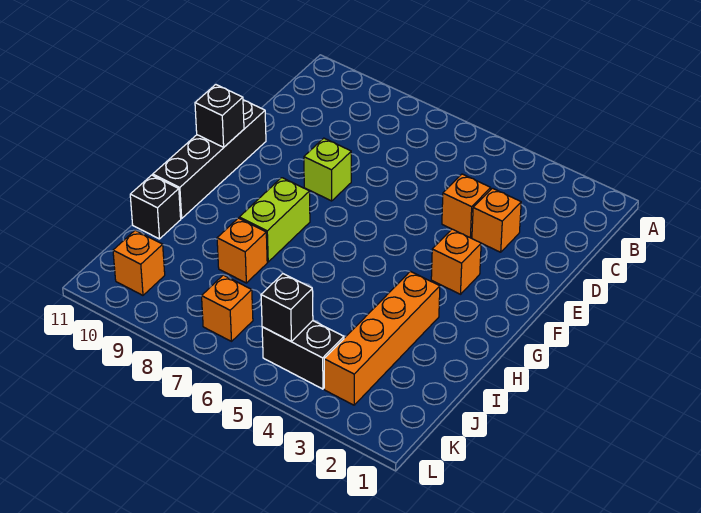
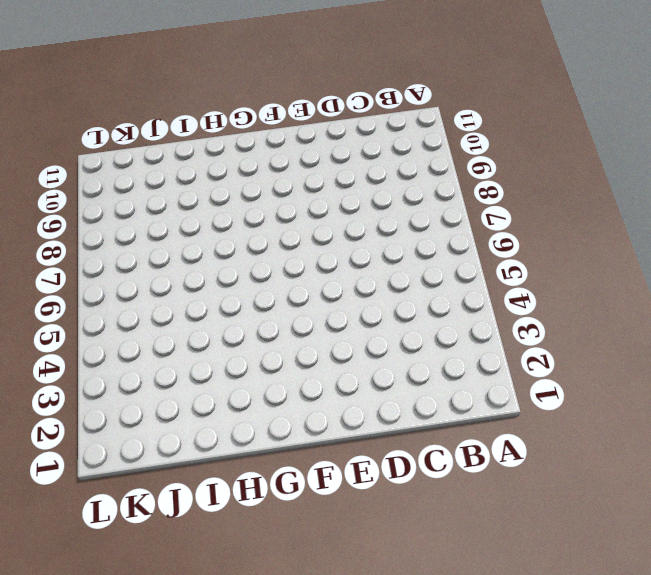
none -> orange brick D3 level 1
none -> orange brick D4 level 1
none -> lime brick E8 level 1

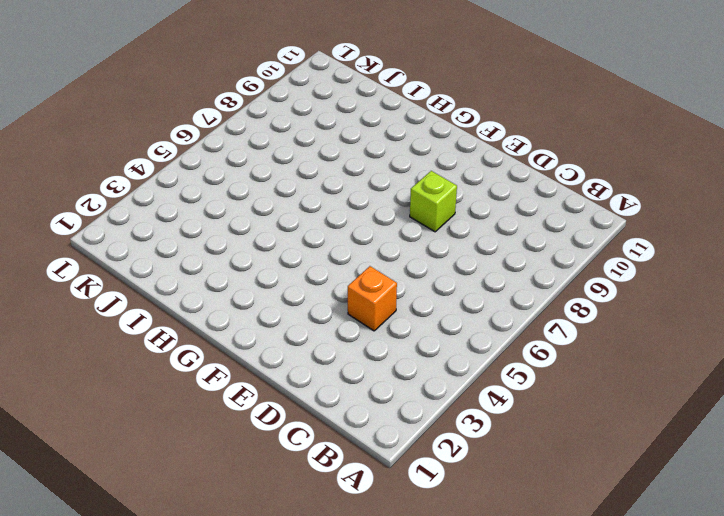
none -> orange brick D3 level 1
none -> black brick E11:H11 level 1
none -> orange brick F3 level 1

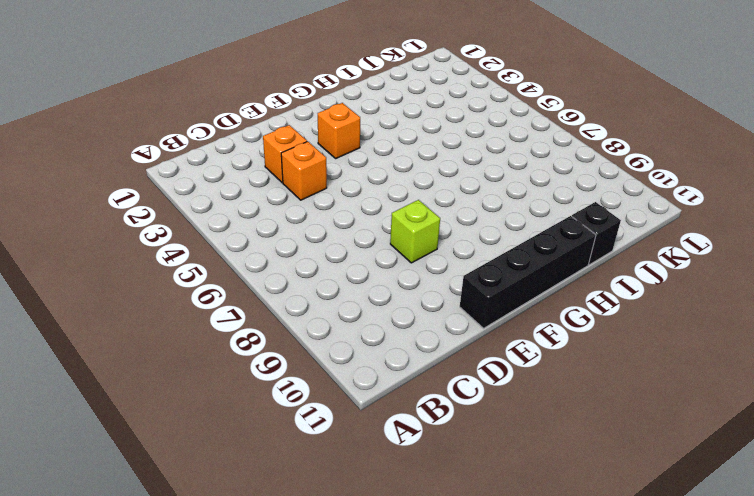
none -> lime brick G8:H8 level 1
none -> orange brick H3:K3 level 1
none -> orange brick I8 level 1

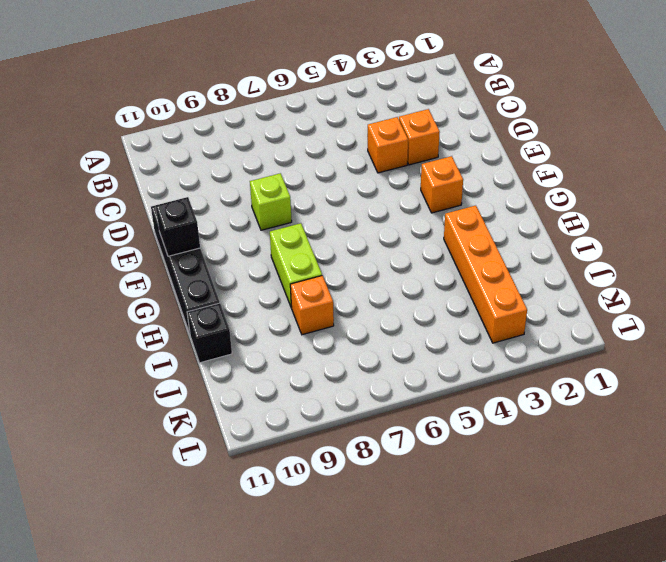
none -> black brick K4:K5 level 1
none -> orange brick K7 level 1
none -> orange brick K10 level 1

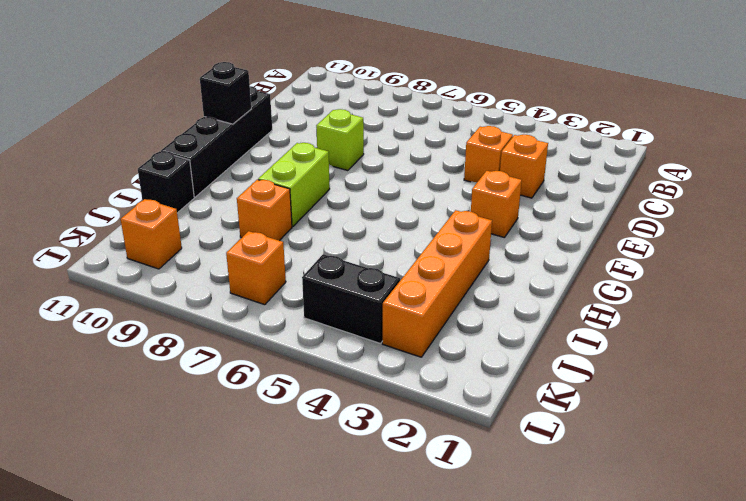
none -> black brick K5 level 2

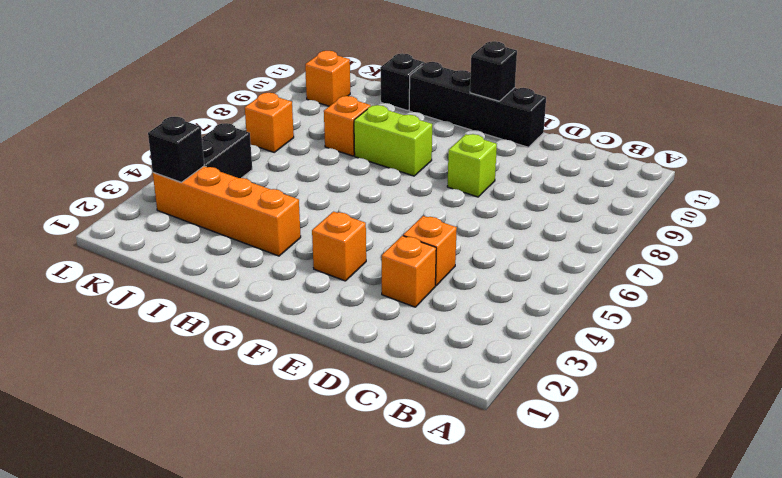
black brick K3 level 2 -> black brick K5 level 2

